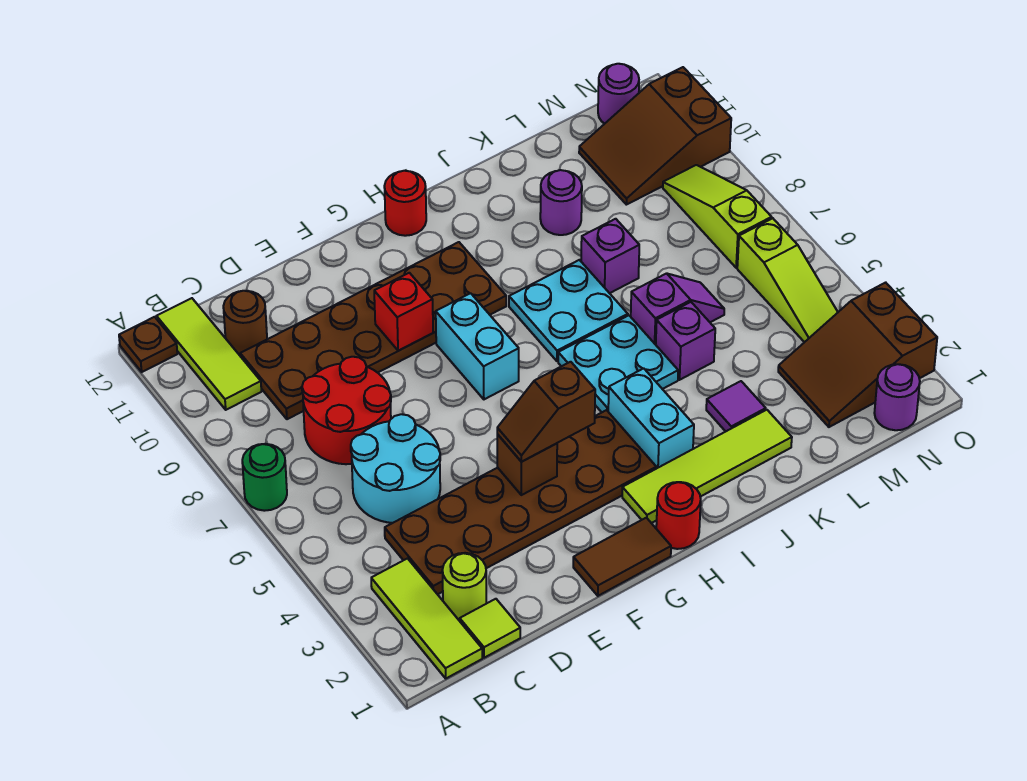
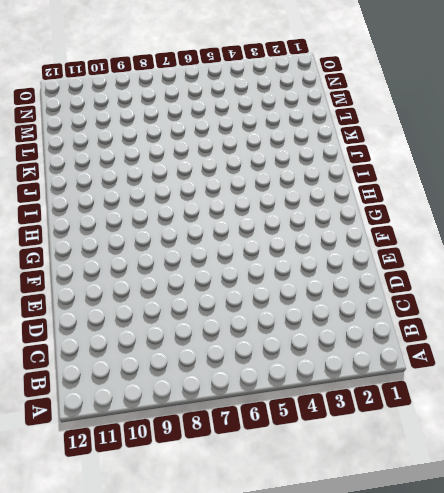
none -> green round brick A7 level 1
none -> brown plate A12 level 1
none -> lime tile B1:B3 level 1
none -> lime tile B10:B12 level 1

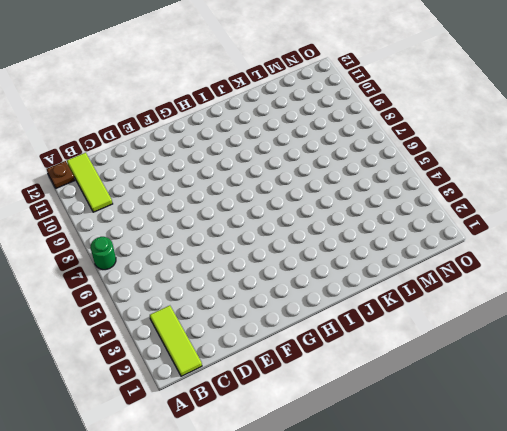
none -> lime tile C1 level 1
none -> lime round brick C2 level 1
none -> brown plate C3:H4 level 1
none -> cyan round brick C5:D6 level 1

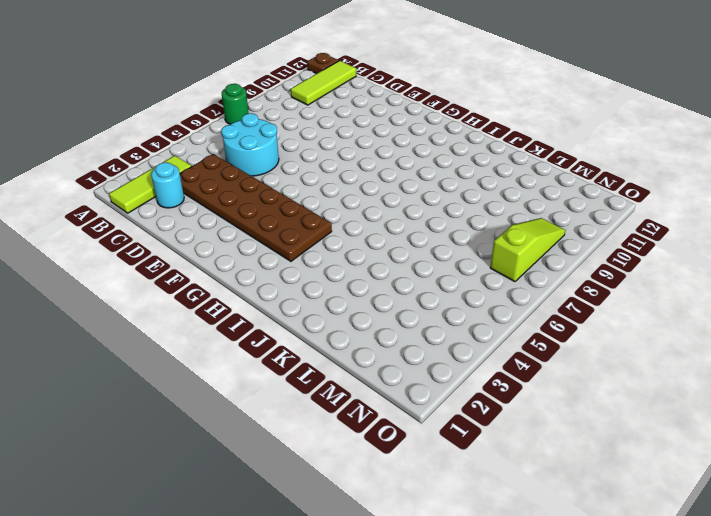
cyan round brick C2 level 1 -> lime round brick C2 level 1
none -> lime tile C1 level 1
none -> red round brick C7:D8 level 1
none -> brown plate C9:H10 level 1
none -> brown round brick C11 level 1

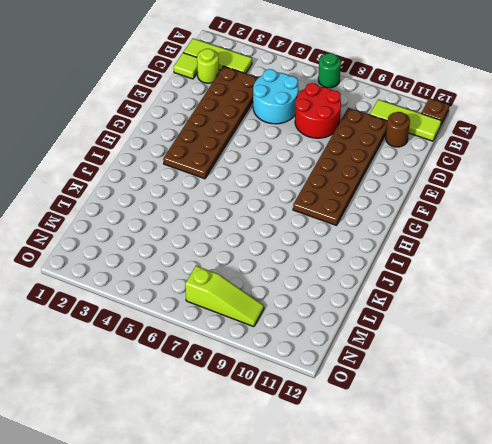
none -> brown tile F1:G1 level 1
none -> cyan brick G7:G8 level 1
none -> red round brick H1 level 1
none -> lime tile H2:K2 level 1

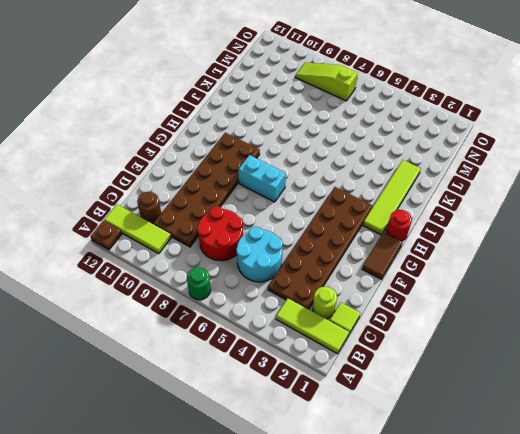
none -> red round brick H12 level 1
none -> cyan brick I3:I4 level 1
none -> cyan plate I5:J6 level 1
none -> cyan plate I7:J8 level 1

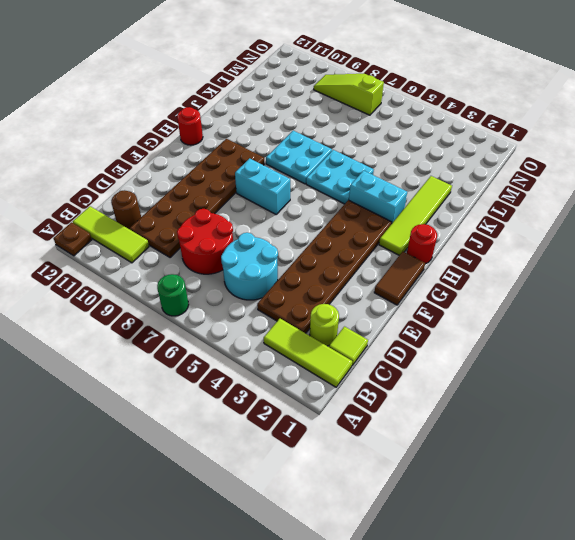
none -> purple tile K3 level 1
none -> purple brick K5 level 1
none -> purple slope K6:L6 level 1 top K
none -> purple brick K8 level 1

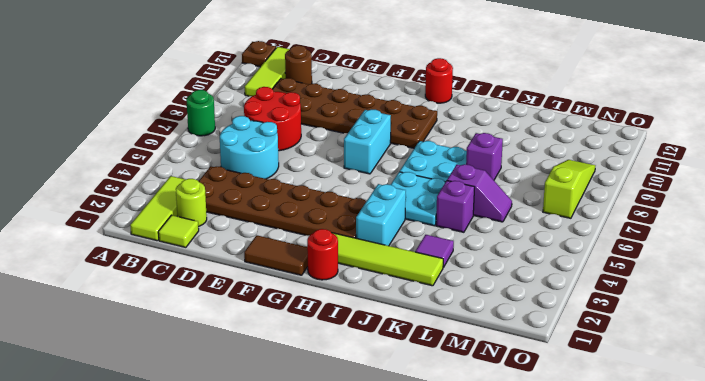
none -> purple round brick K10 level 1
none -> brown slope M2:O3 level 1 top O
none -> brown slope M10:O11 level 1 top O
none -> purple round brick N1 level 1

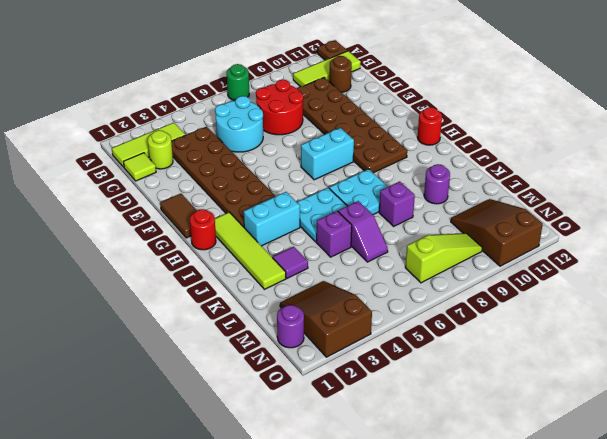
none -> lime slope N4:N6 level 1 top 6
none -> purple round brick N12 level 1
none -> brown brick F4 level 2
none -> red brick F9 level 2

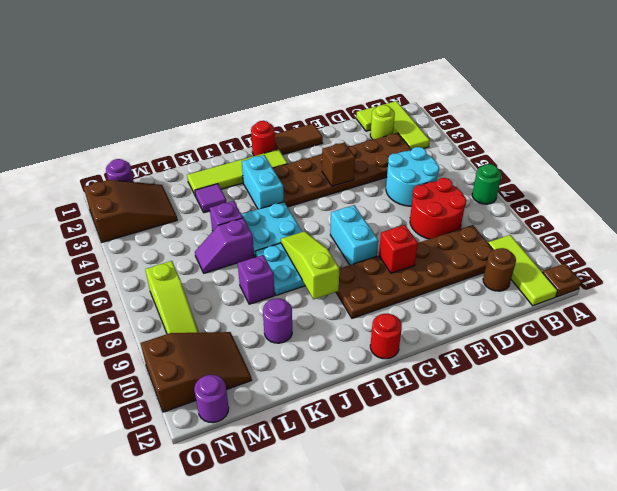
lime slope I7:I9 level 2 top 9 -> lime slope N4:N6 level 1 top 6
none -> brown slope F4:G4 level 3 top G

